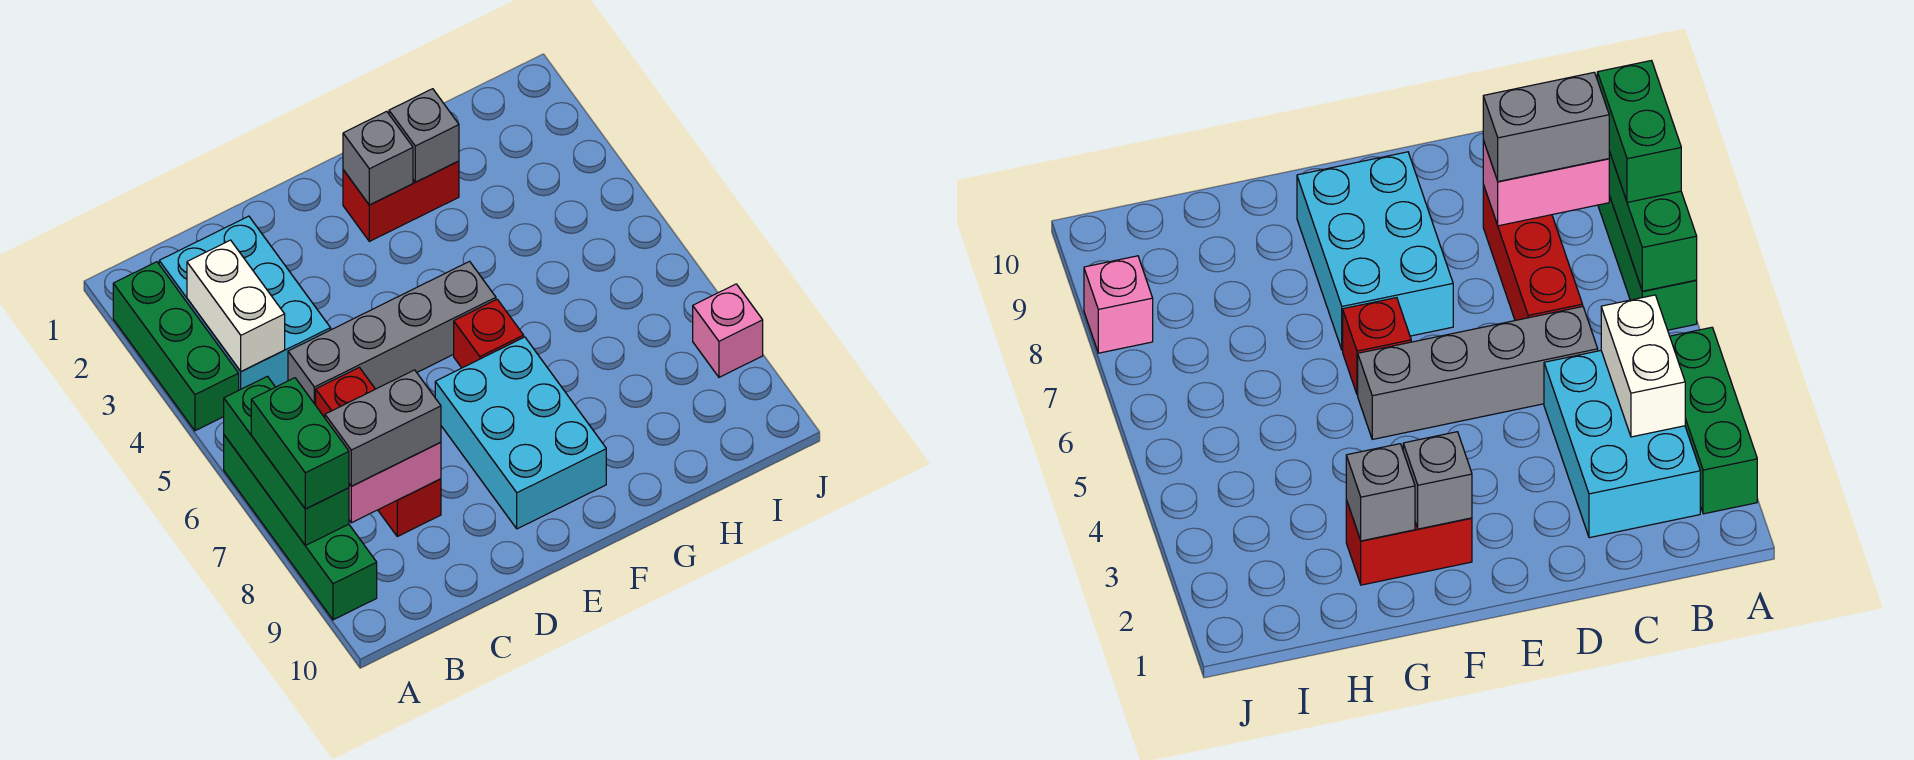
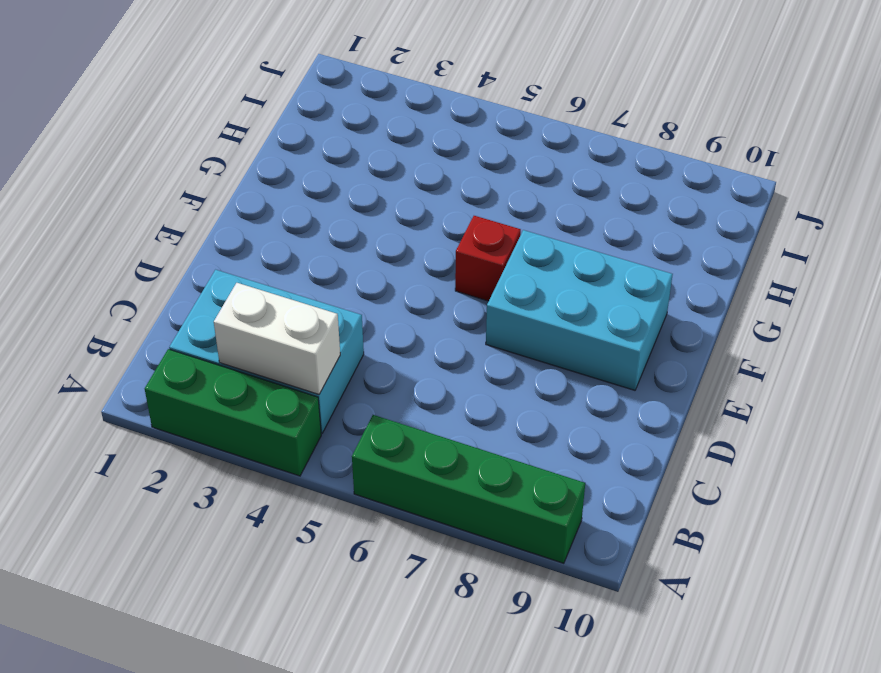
none -> grey brick C5:F5 level 1
none -> red brick C6:C8 level 1
none -> red brick F2:G2 level 1

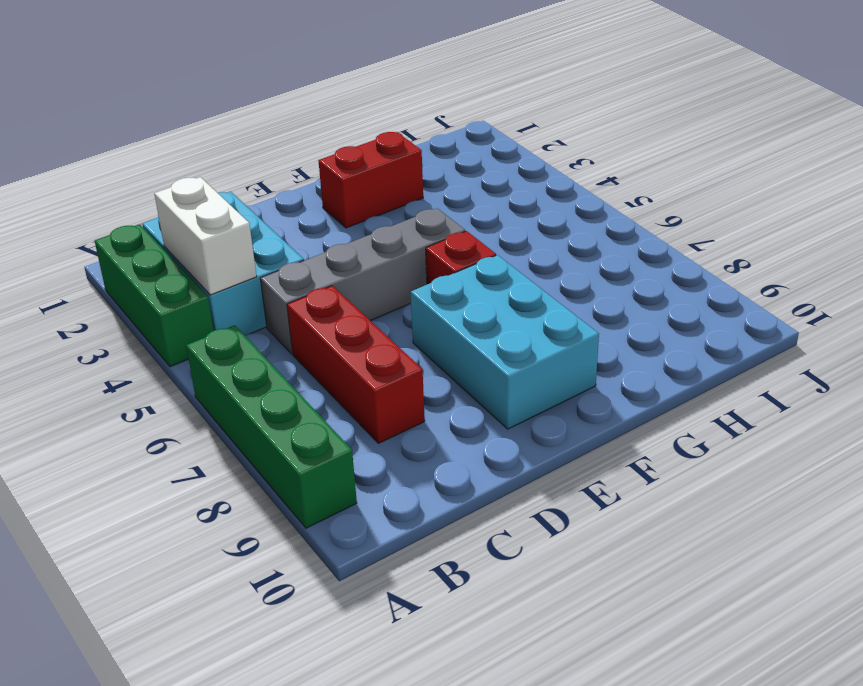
none -> pink brick J8 level 1
none -> green brick A6:A8 level 2
none -> pink brick B8:C8 level 2

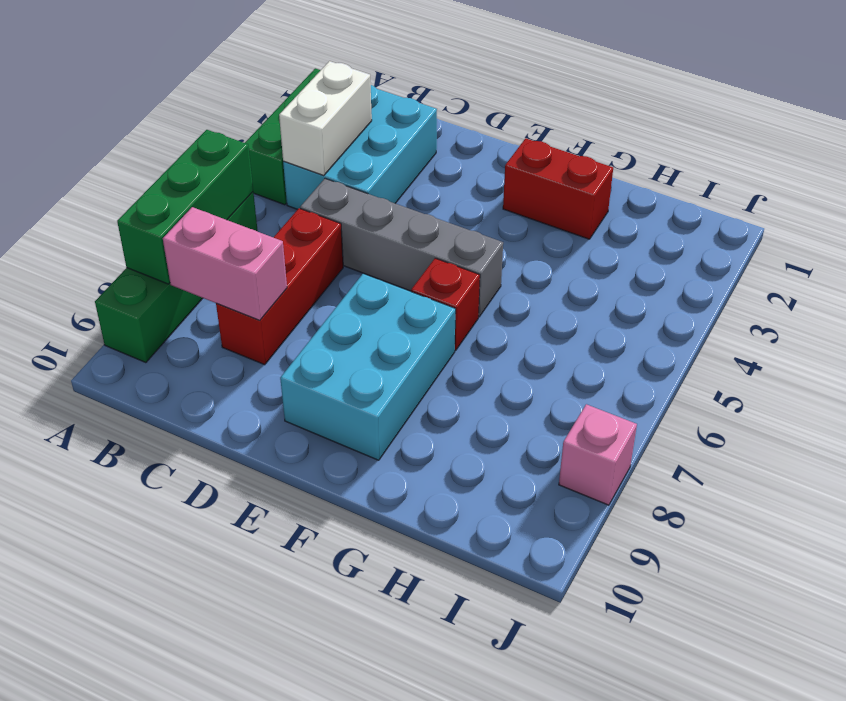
none -> grey brick F2 level 2
none -> grey brick G2 level 2
none -> green brick A7:A8 level 3

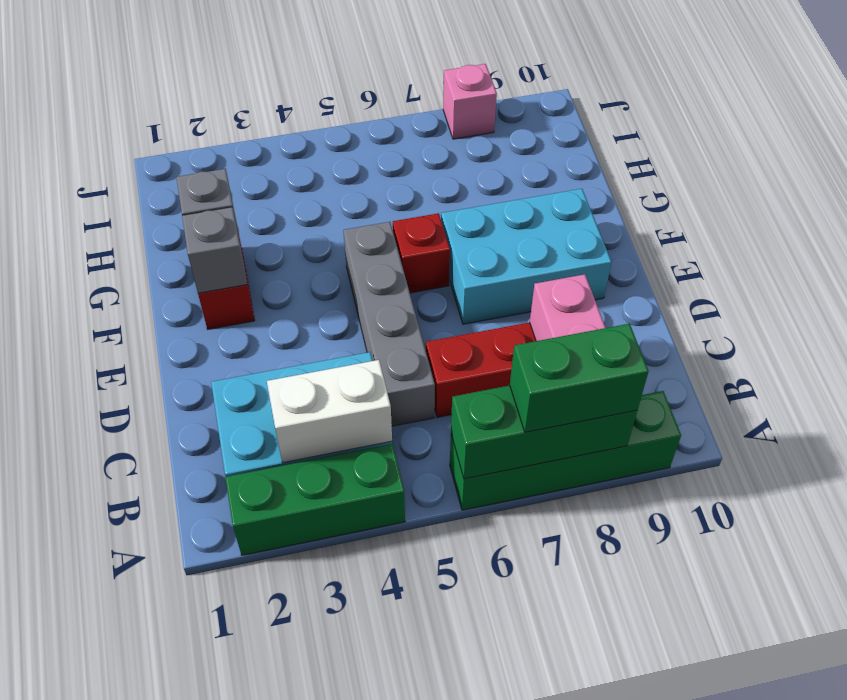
none -> grey brick B8:C8 level 3

